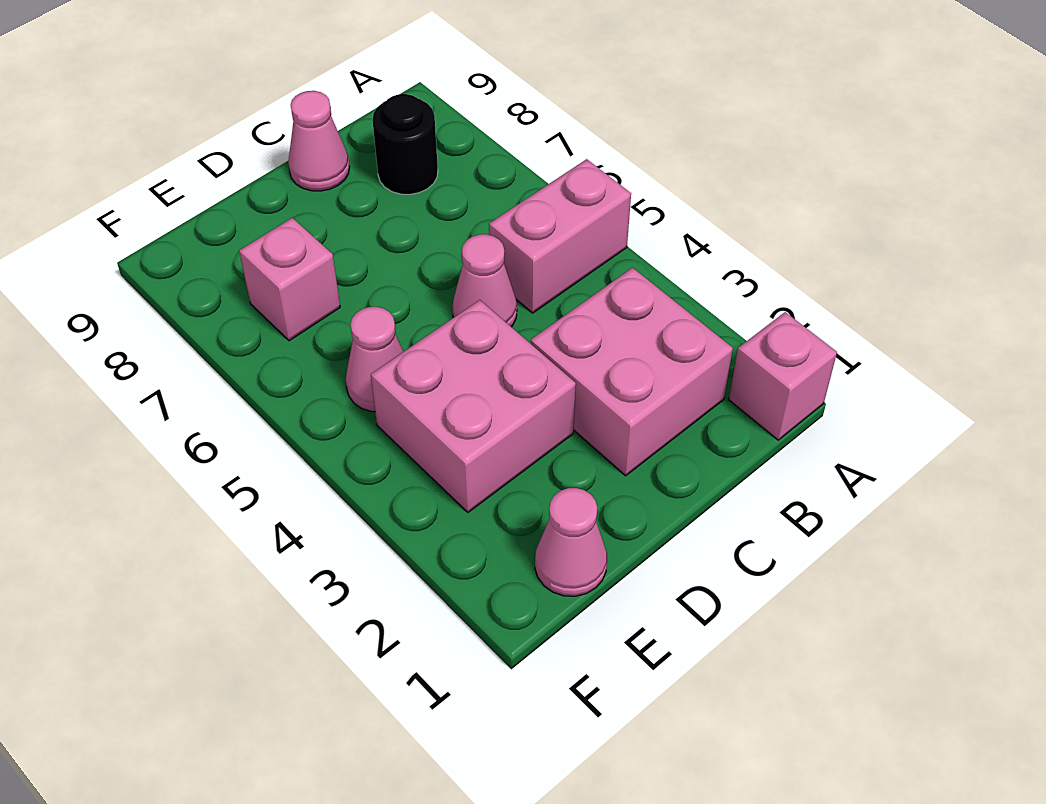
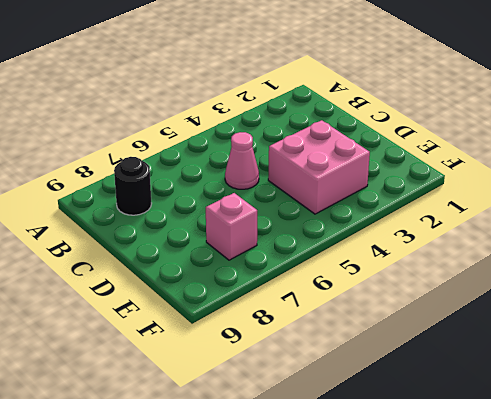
none -> pink brick A1 level 1
none -> pink brick A5:B5 level 1

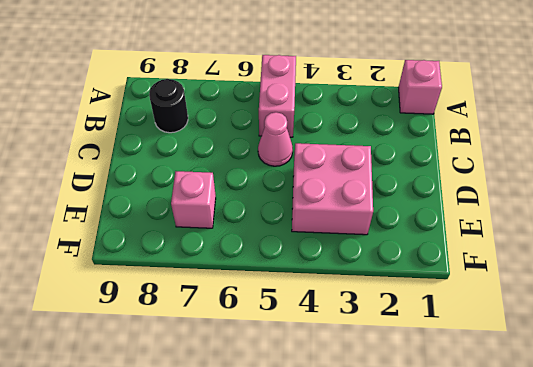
none -> pink brick B2:C3 level 1
none -> pink cone C9 level 1

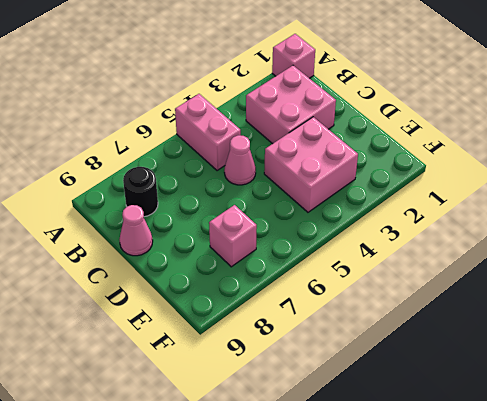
none -> pink cone E1 level 1
none -> pink cone E5 level 1

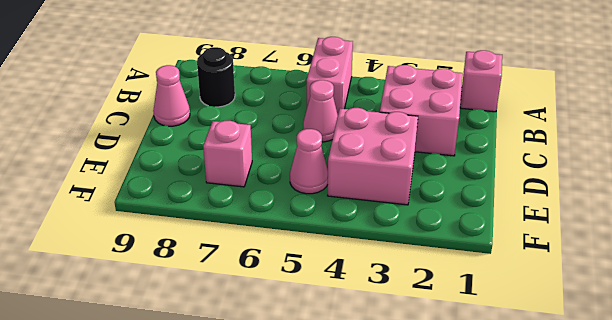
none -> pink cone E1 level 1

